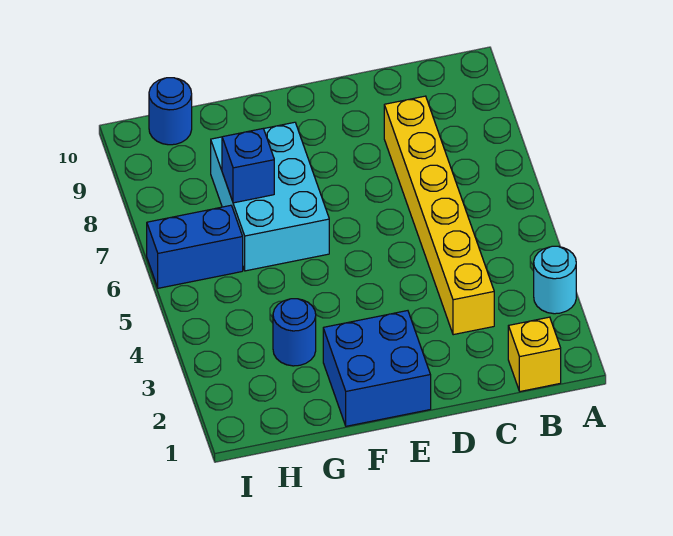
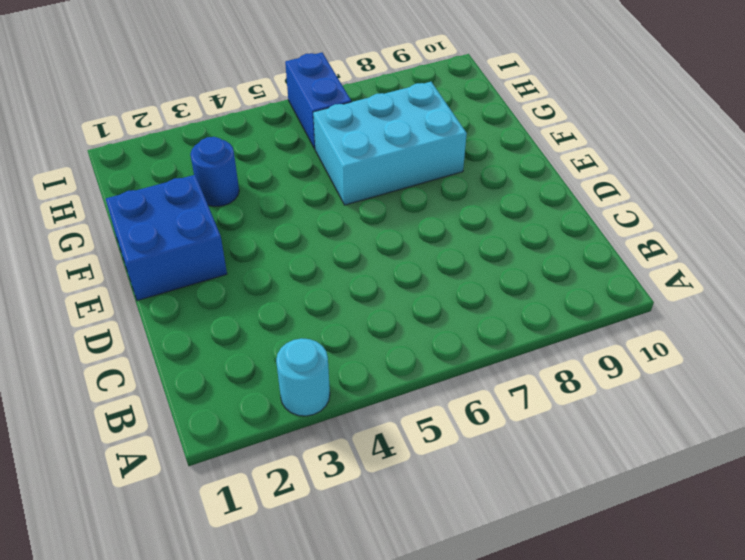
none -> yellow brick B1 level 1
none -> yellow brick C3:C8 level 1

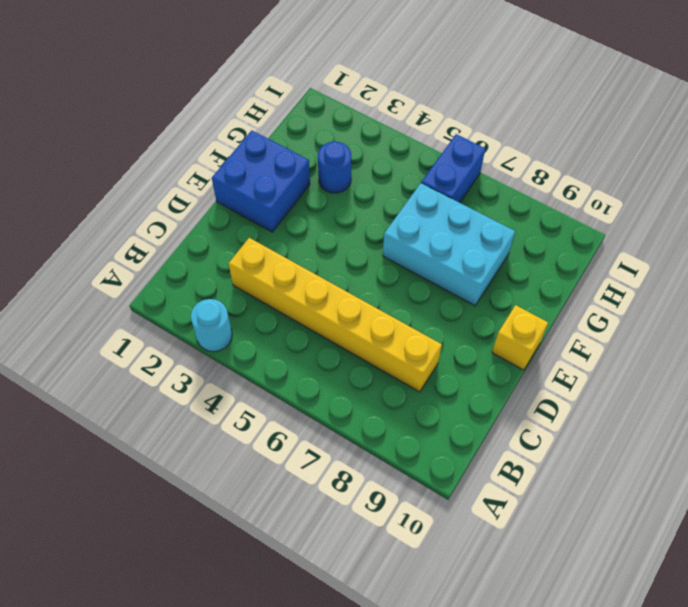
yellow brick E10 level 1 -> yellow brick B1 level 1
none -> blue round brick H10 level 1
none -> blue brick G7 level 2

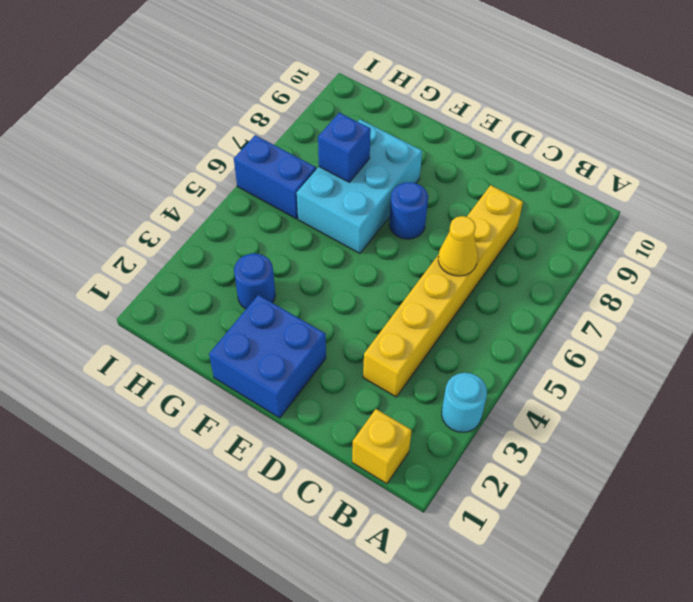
yellow cone C6 level 2 -> none
blue round brick E7 level 1 -> blue round brick H10 level 1

